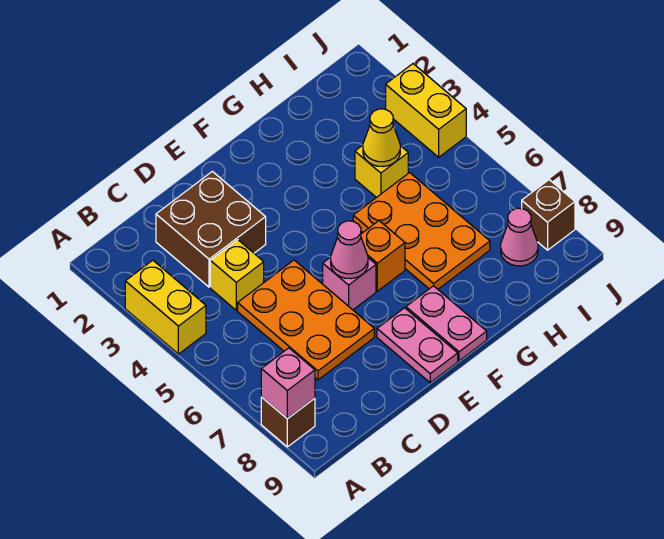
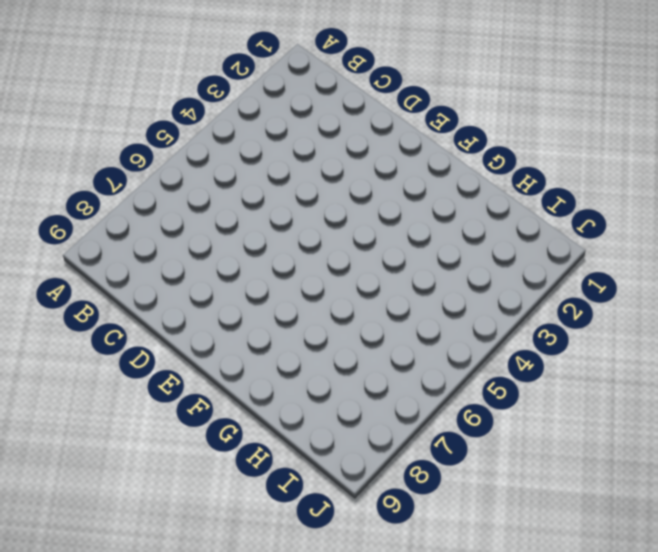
none -> yellow brick A3:A4 level 1
none -> brown brick A8 level 1
none -> brown brick C2:D3 level 1

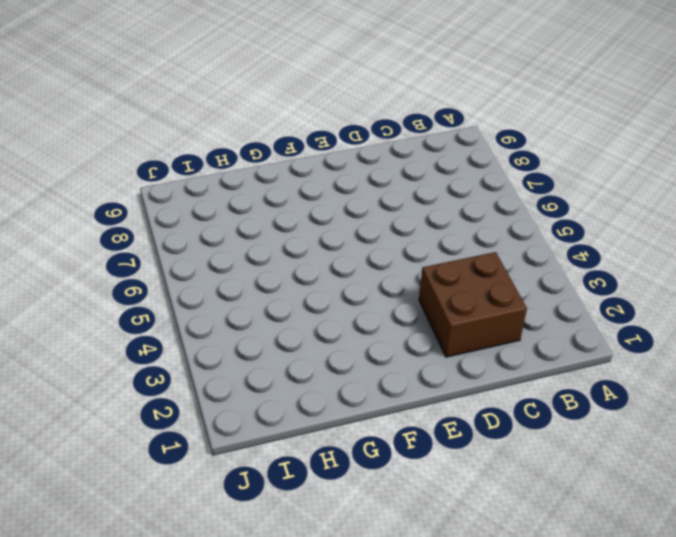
none -> yellow brick A3:A4 level 1
none -> brown brick A8 level 1
none -> yellow brick C4 level 1

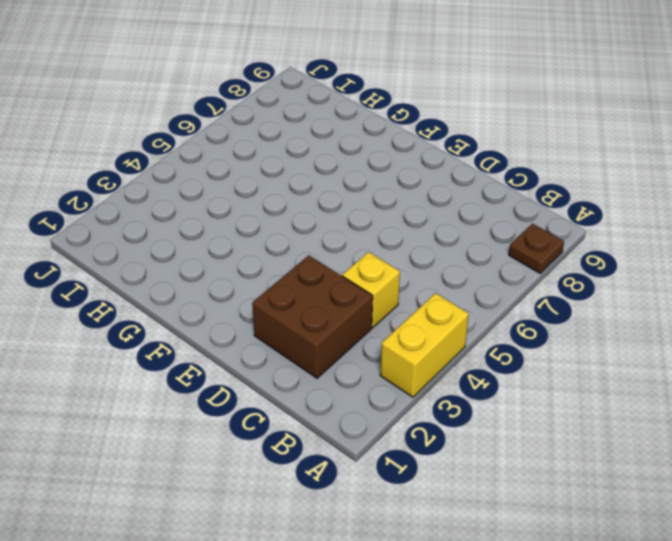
brown plate A8 level 1 -> brown brick A8 level 1
none -> orange plate C5:D7 level 1
none -> pink brick E6 level 1
none -> pink plate E8:E9 level 1

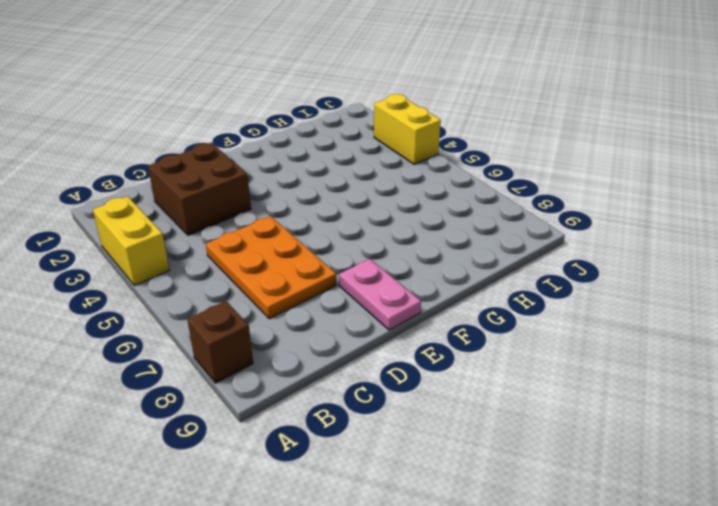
none -> yellow brick C4 level 1
none -> pink brick E6 level 1
none -> orange brick F6 level 1

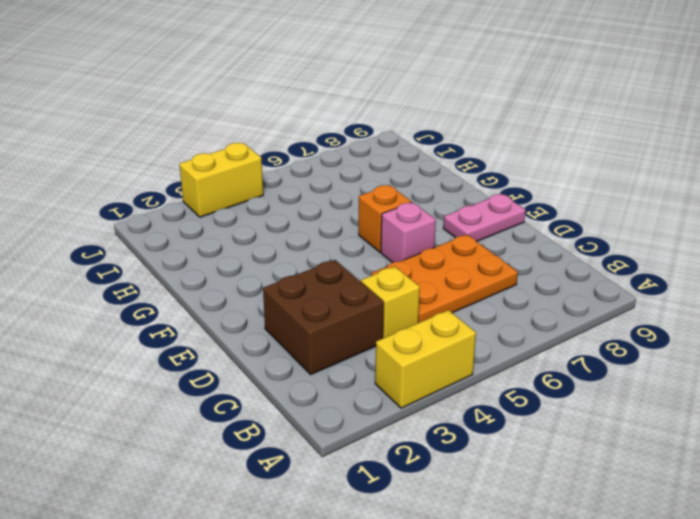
none -> brown brick A8 level 1
none -> pink plate F8:F9 level 1
none -> orange plate G5:H7 level 1

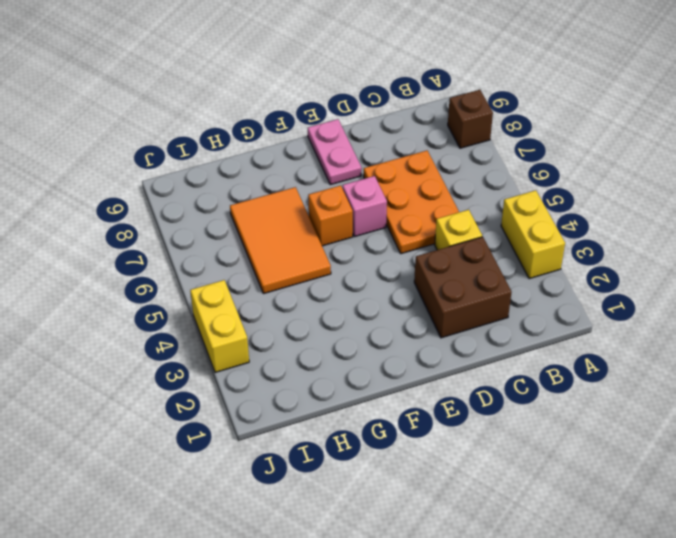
orange tile G5:H7 level 1 -> orange plate G5:H7 level 1
none -> pink plate F8:F9 level 1
none -> yellow brick H4 level 1
none -> pink cone I8 level 1

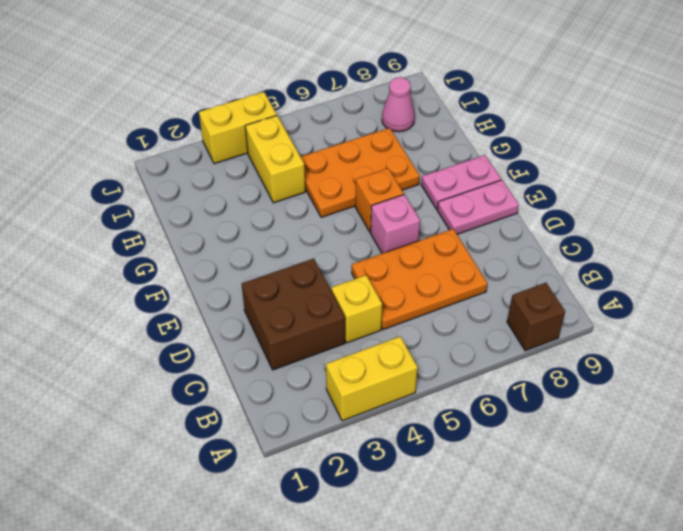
yellow brick H4:I4 level 1 -> yellow brick H4 level 1
none -> brown brick J8 level 1
none -> pink brick A8 level 2
none -> pink cone E6 level 2

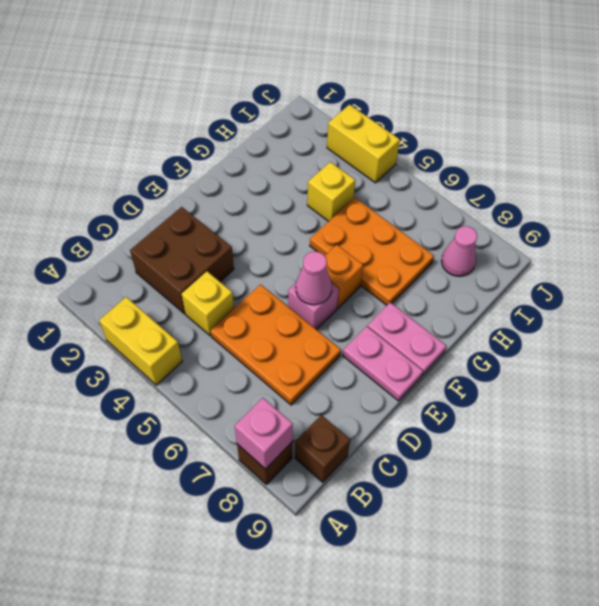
brown brick B9 level 1 -> brown brick J8 level 1
none -> yellow cone H4 level 2

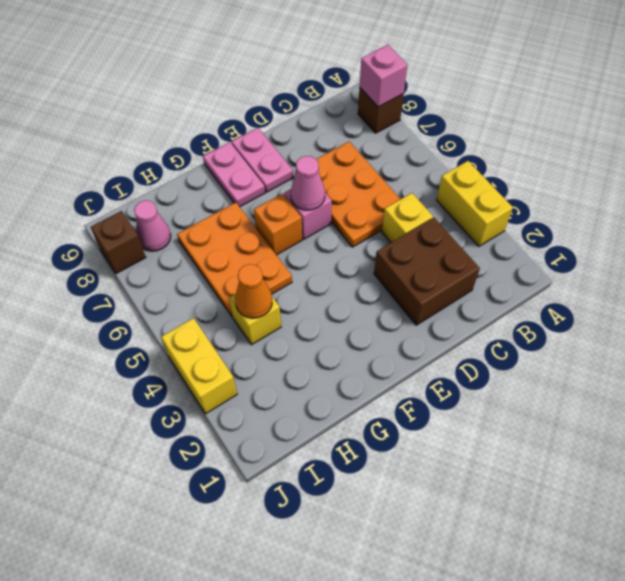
orange cone H4 level 2 -> yellow cone H4 level 2

